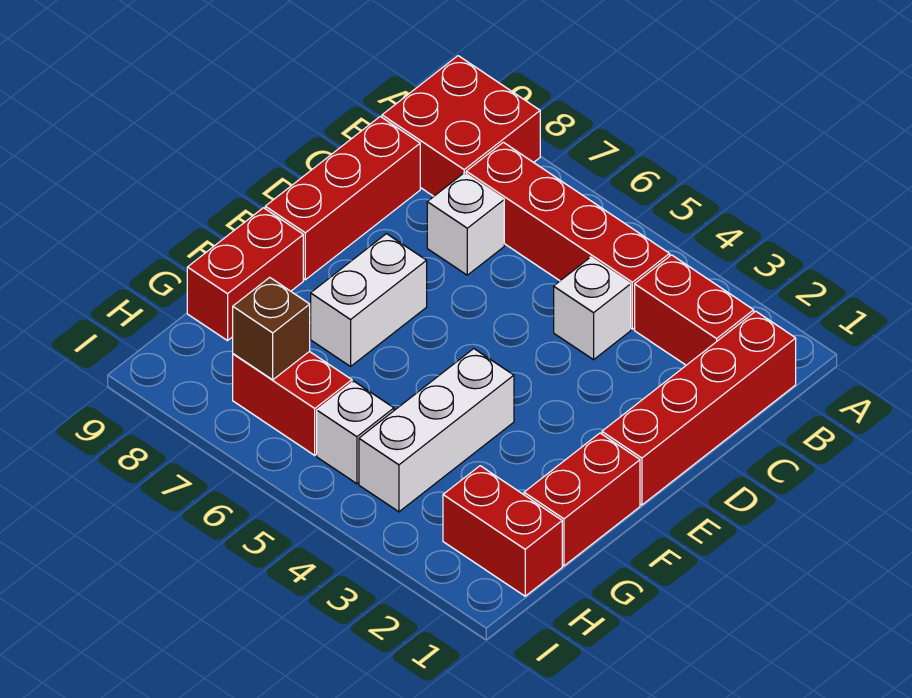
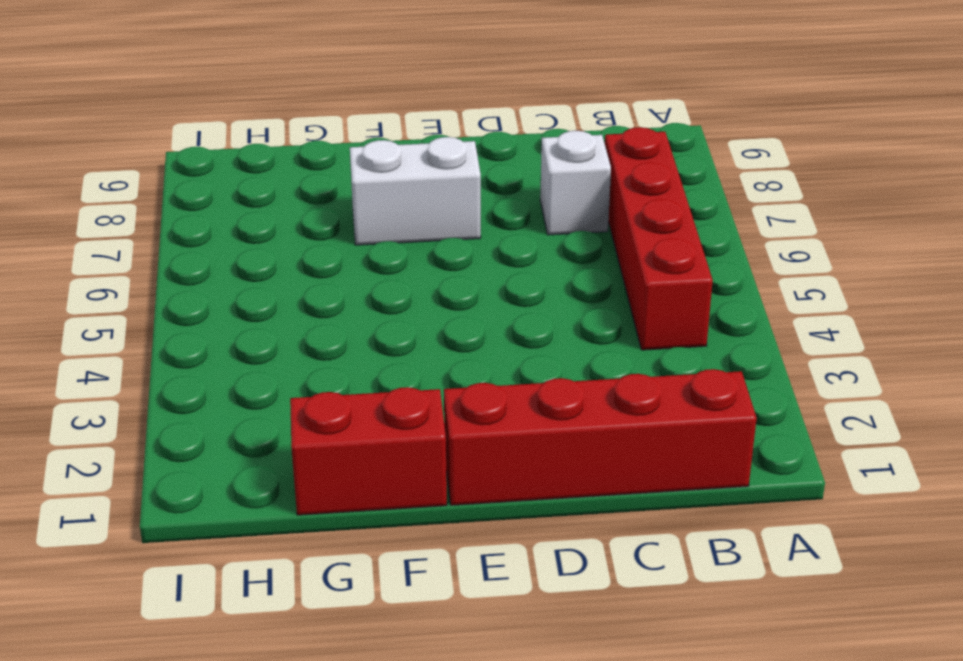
none -> red brick A8:B9 level 1
none -> red brick B2:B3 level 1
none -> white brick C4 level 1

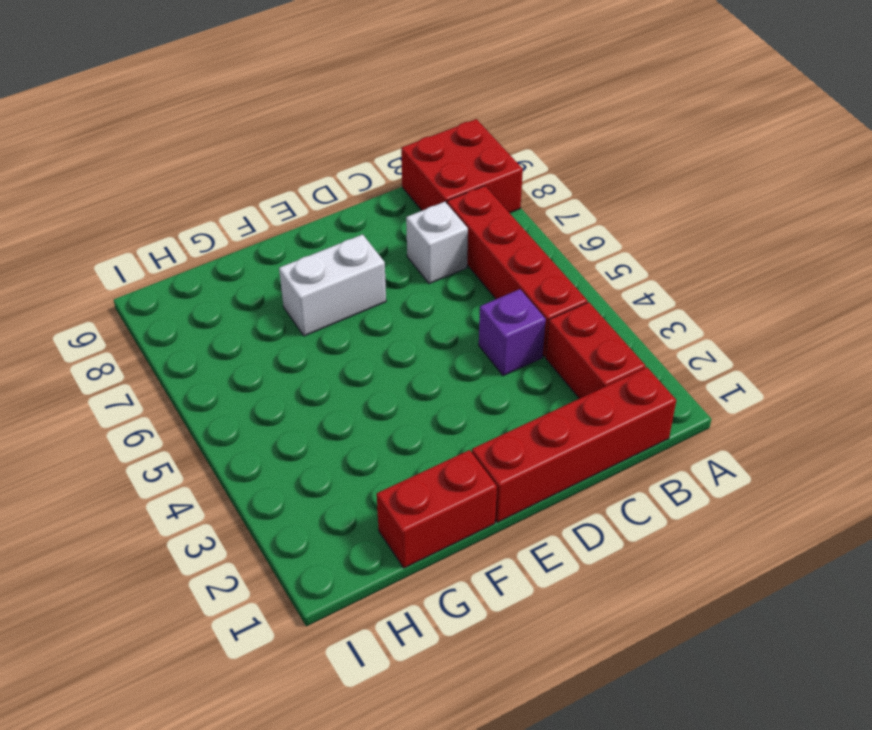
purple brick C4 level 1 -> white brick C4 level 1
none -> red brick C9:E9 level 1
none -> white brick F4:H4 level 1
none -> red brick F9:G9 level 1

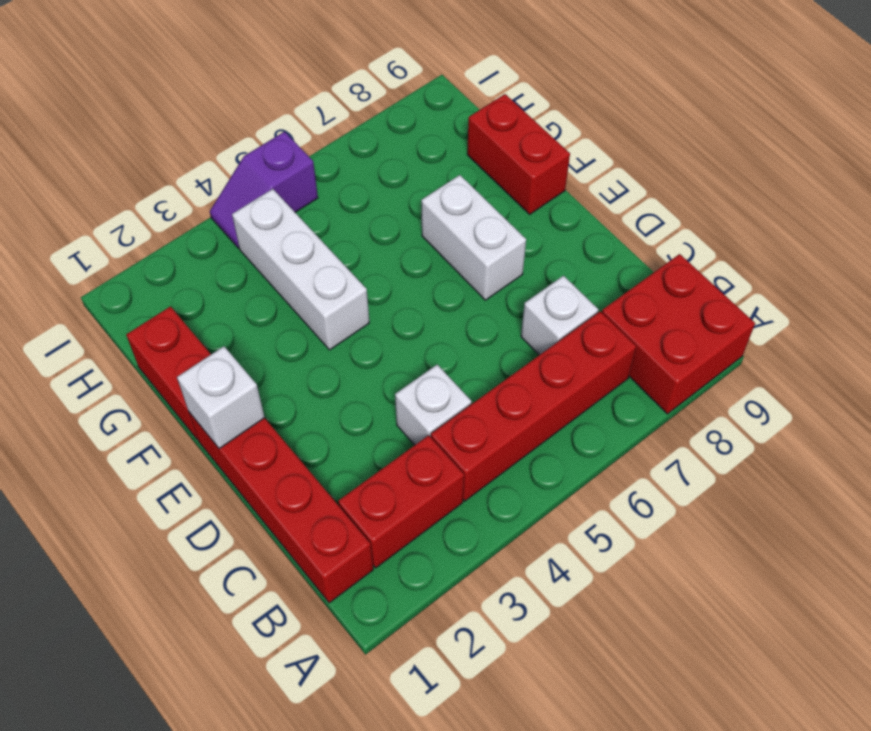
white brick E1 level 2 -> white brick H5 level 1
purple slope I4:I5 level 1 top 5 -> none
none -> red brick C9:E9 level 1
none -> red brick H1:H2 level 1
none -> red brick H6:H7 level 1

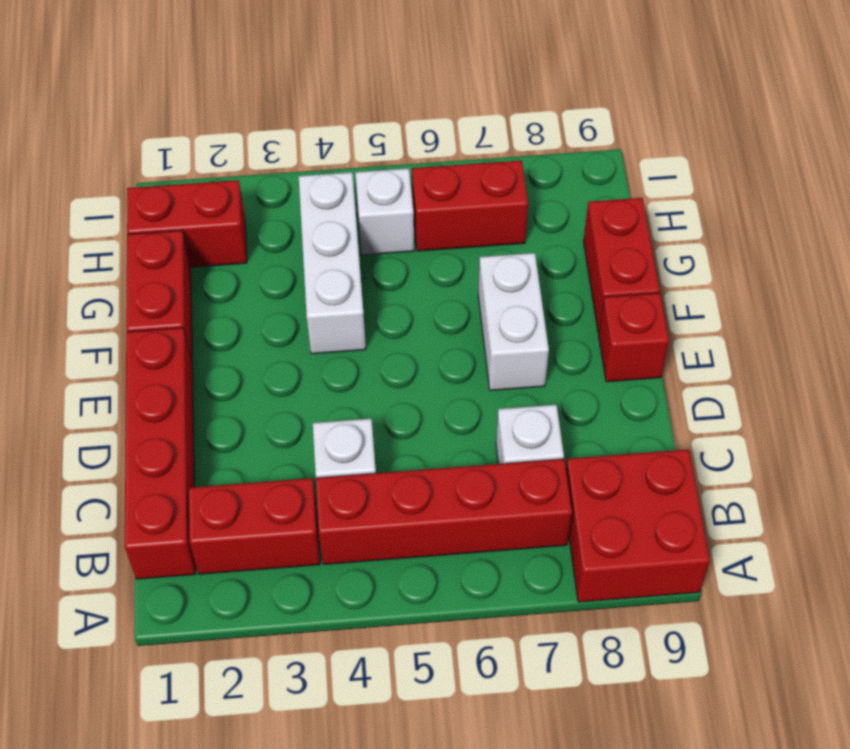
red brick E9 level 1 -> red brick C9:E9 level 1
none -> brown brick H7 level 2

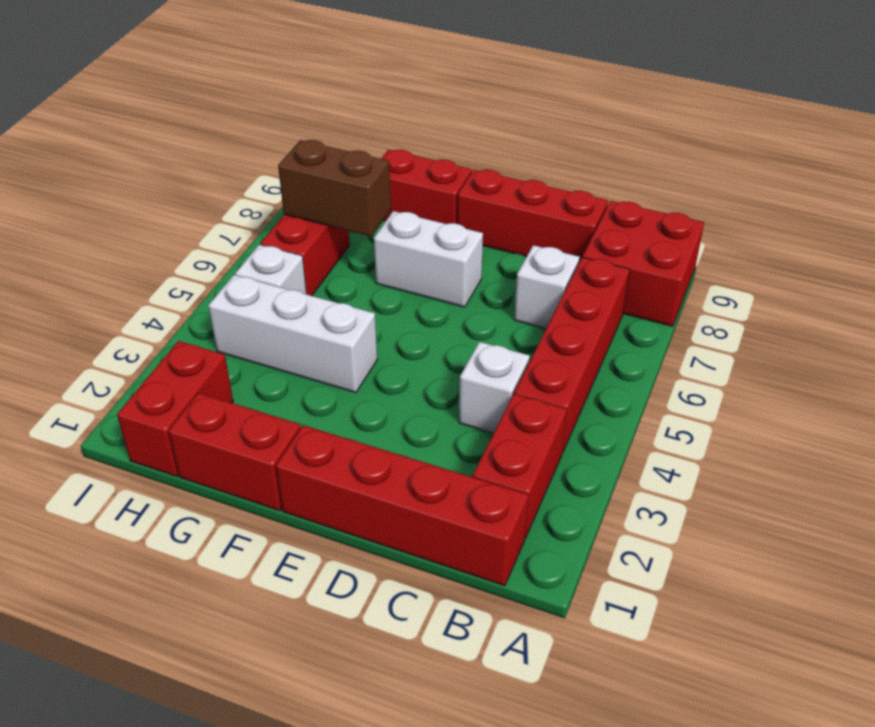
brown brick G7:H7 level 2 -> brown brick H7 level 2

